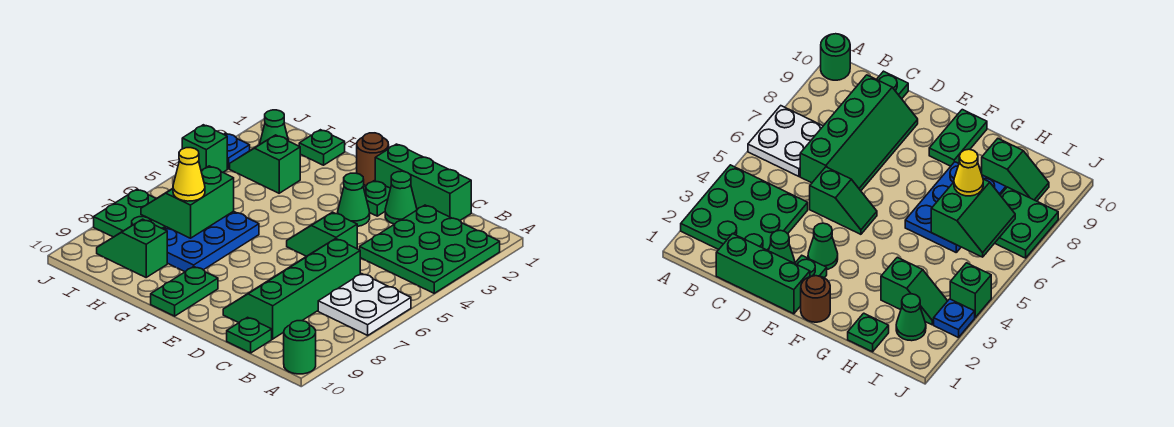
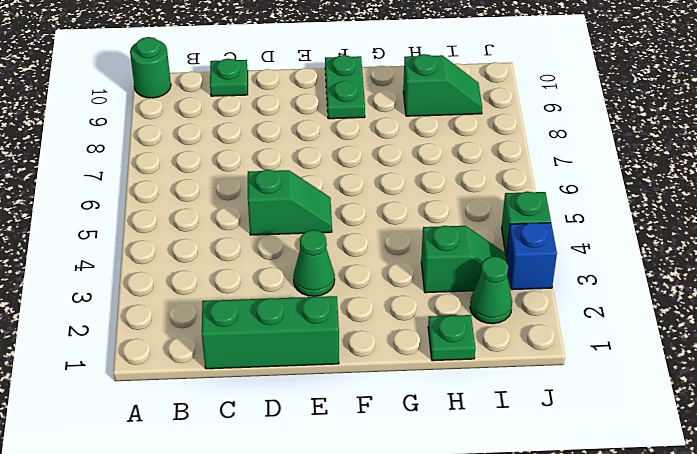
blue brick J3 level 1 -> blue plate J3 level 1
none -> green plate A2:C4 level 1
none -> white plate A6:B7 level 1
none -> green slope C6:D9 level 1 top C

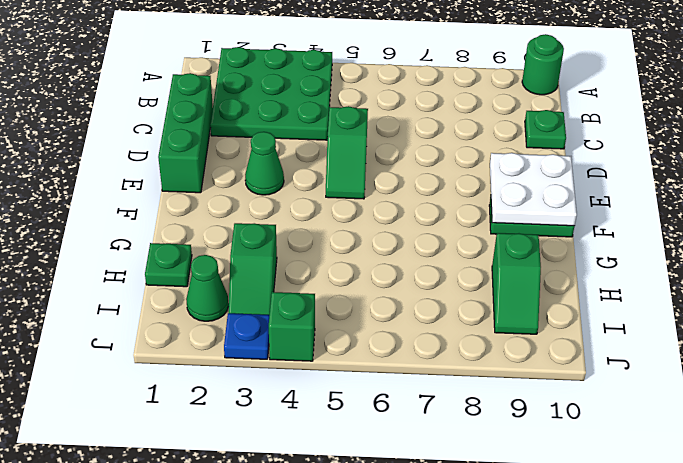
white plate E9:F10 level 2 -> white plate A6:B7 level 1
none -> green slope C6:D9 level 1 top C
none -> green cone D2 level 1
none -> green plate E2 level 1

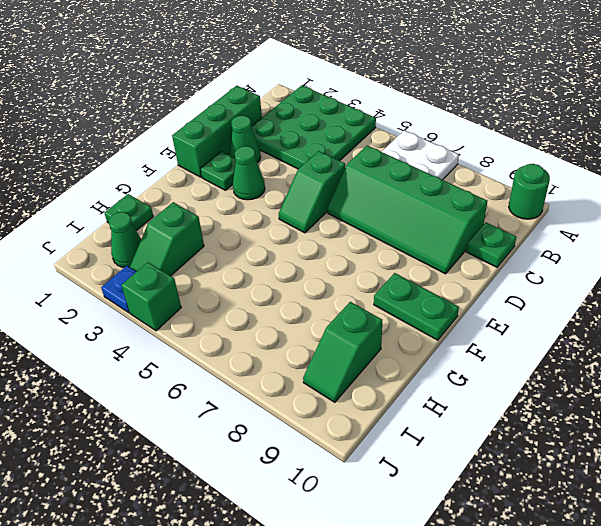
none -> brown round brick F1 level 1
none -> blue plate G6:H8 level 1
none -> green plate I7:J8 level 1

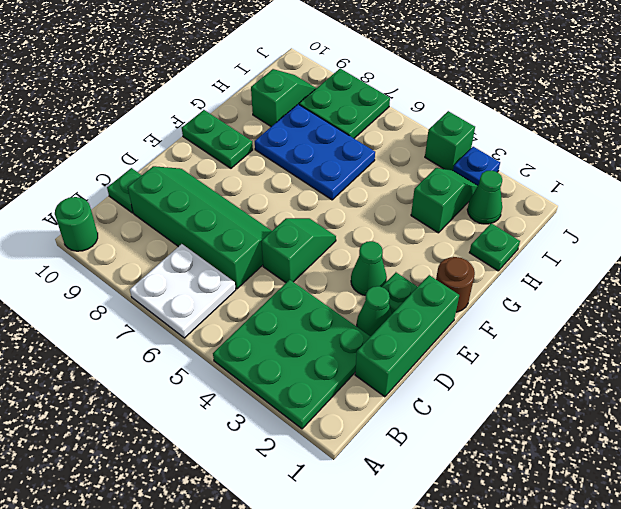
none -> green slope H6:I7 level 2 top H
none -> yellow cone H7 level 3

